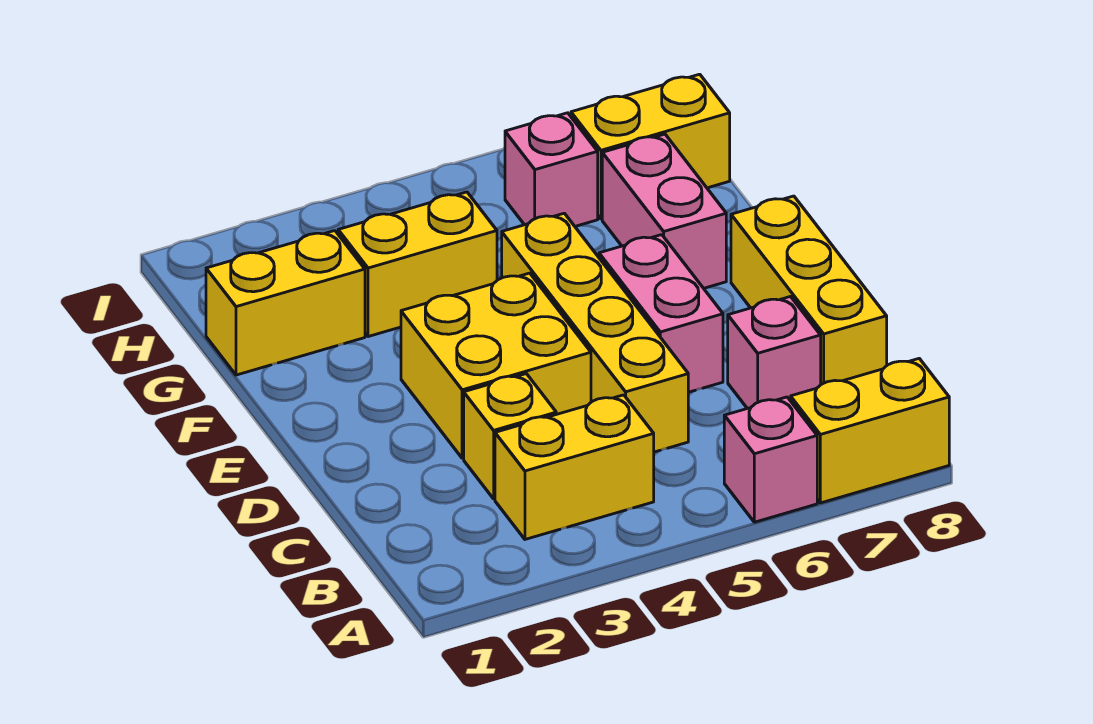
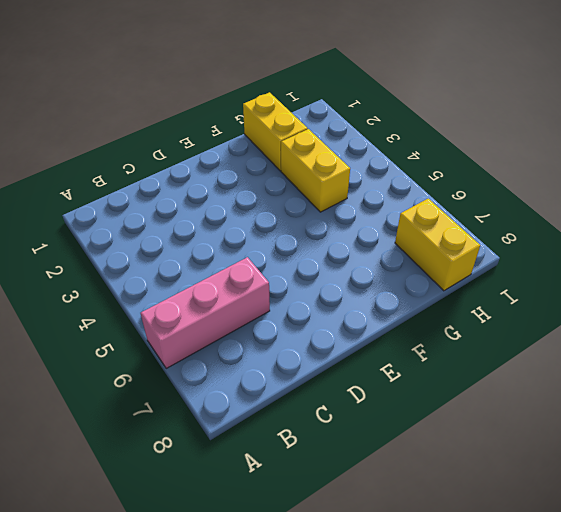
pink brick A6:C6 level 1 -> pink brick A6 level 1
none -> yellow brick A7:A8 level 1
none -> yellow brick B3:B4 level 1
none -> yellow brick C3 level 1

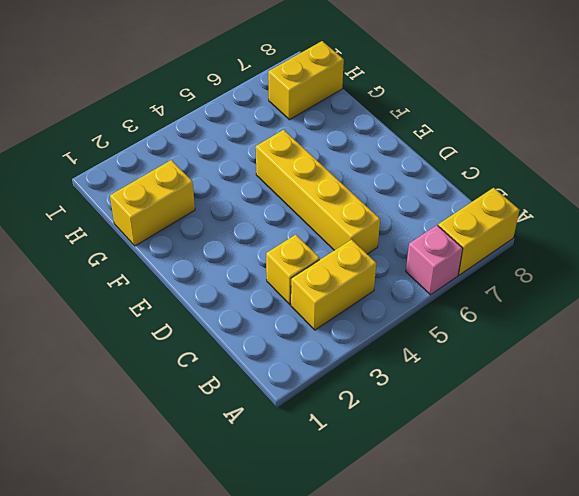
none -> pink brick C7 level 1
none -> yellow brick C8:E8 level 1
none -> yellow brick D3:E4 level 1

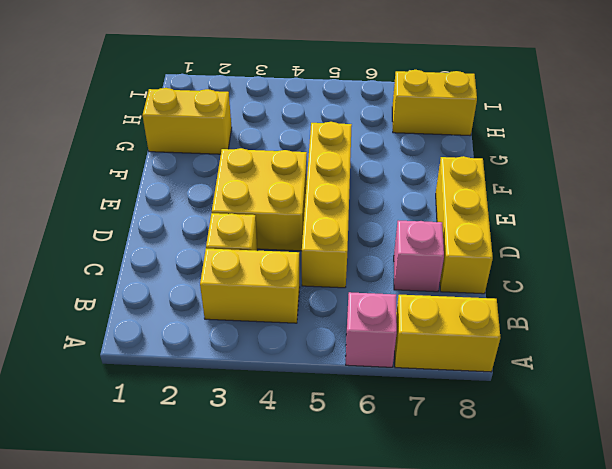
none -> pink brick D6:E6 level 1
none -> pink brick F7:G7 level 1
none -> yellow brick G3:G4 level 1

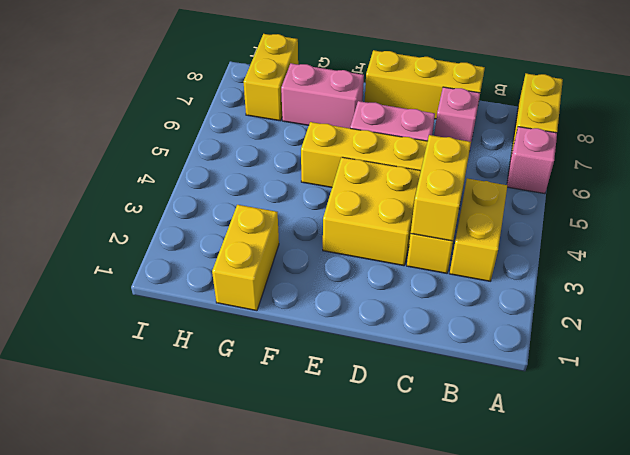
yellow brick C3:C4 level 2 -> yellow brick G3:G4 level 1
none -> pink brick H6 level 1

